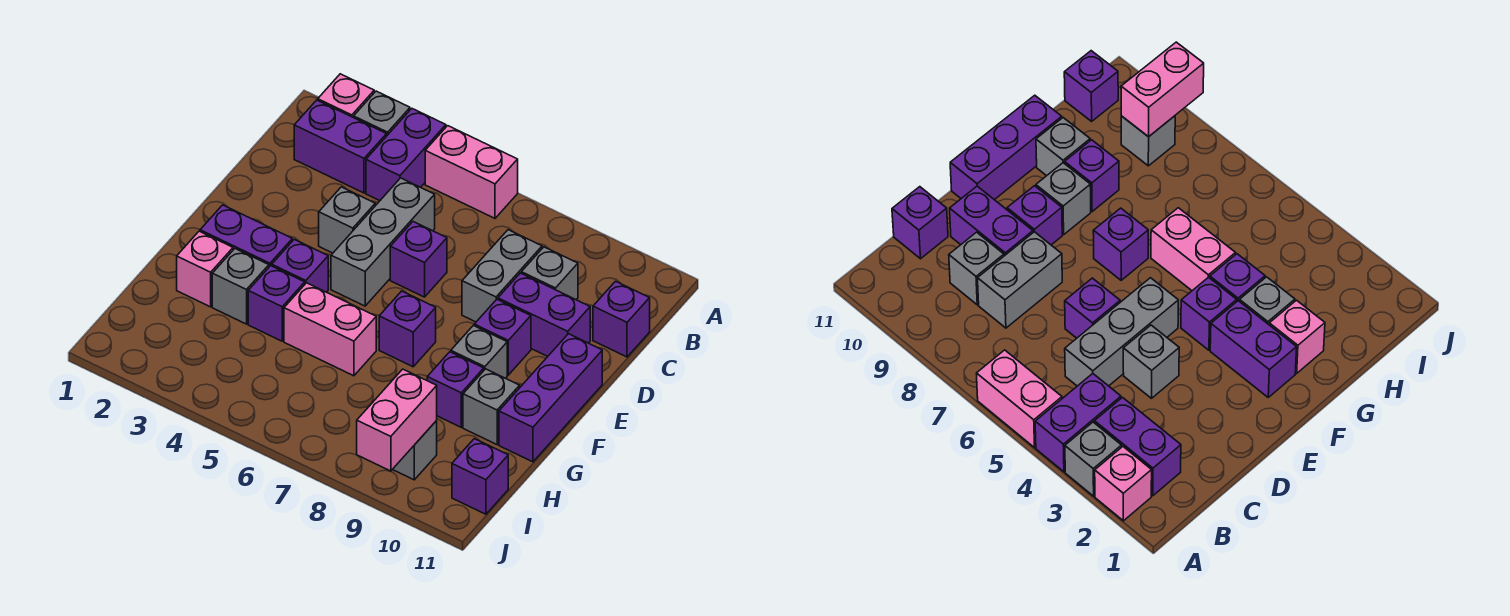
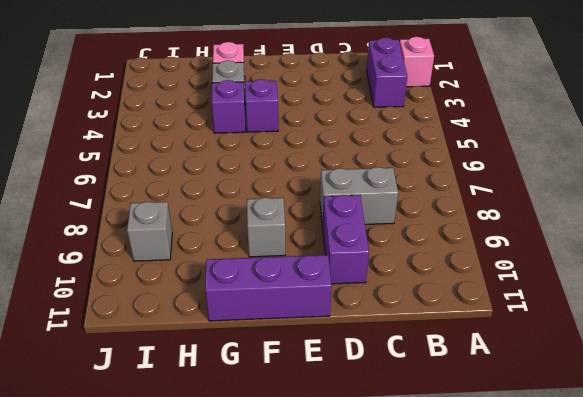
none -> grey brick A3 level 1
none -> purple brick A4:B4 level 1
none -> pink brick A5:A6 level 1

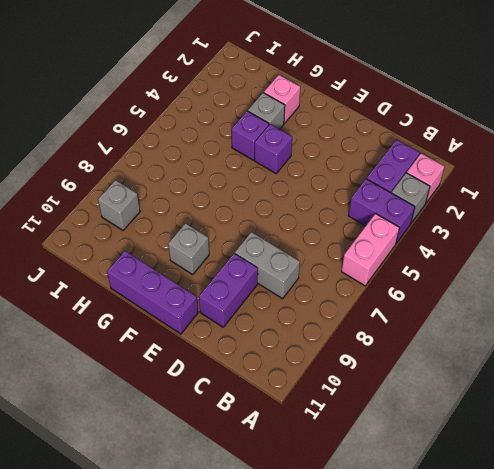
none -> grey brick C5:E5 level 1
none -> grey brick C9 level 1
none -> purple brick C11 level 1

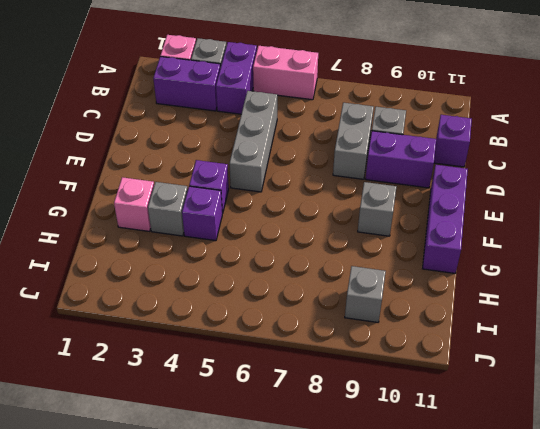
none -> grey brick D4 level 1
none -> purple brick D6 level 1
none -> purple brick E9 level 1

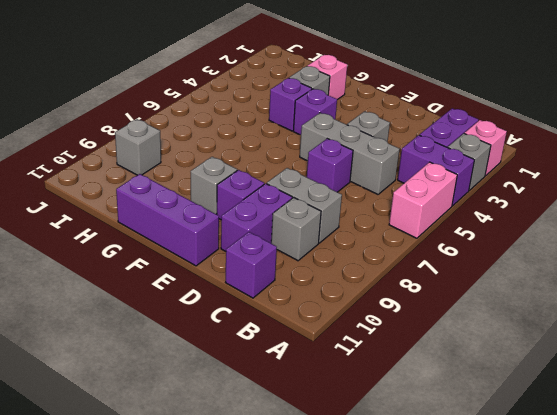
none -> purple brick F2:F3 level 1
none -> purple brick F7 level 1
none -> pink brick G5:G6 level 1

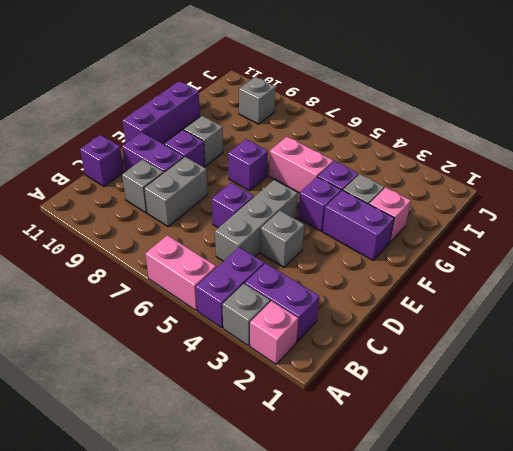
none -> purple brick G9 level 1
none -> grey brick G10 level 1
none -> purple brick I11 level 1

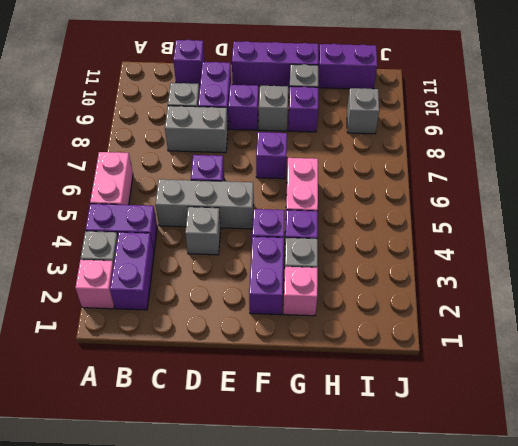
purple brick H11:I11 level 1 -> purple brick I11 level 1
none -> pink brick I9:J9 level 2

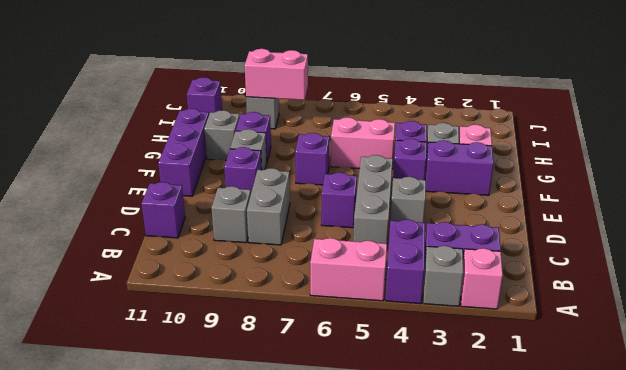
pink brick I8:I9 level 2 -> pink brick I9:J9 level 2
none -> purple brick D9:D10 level 1

